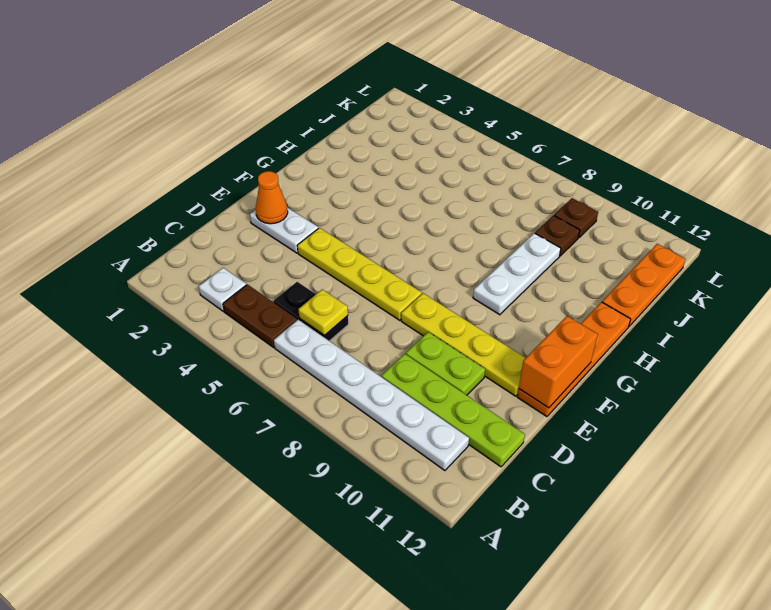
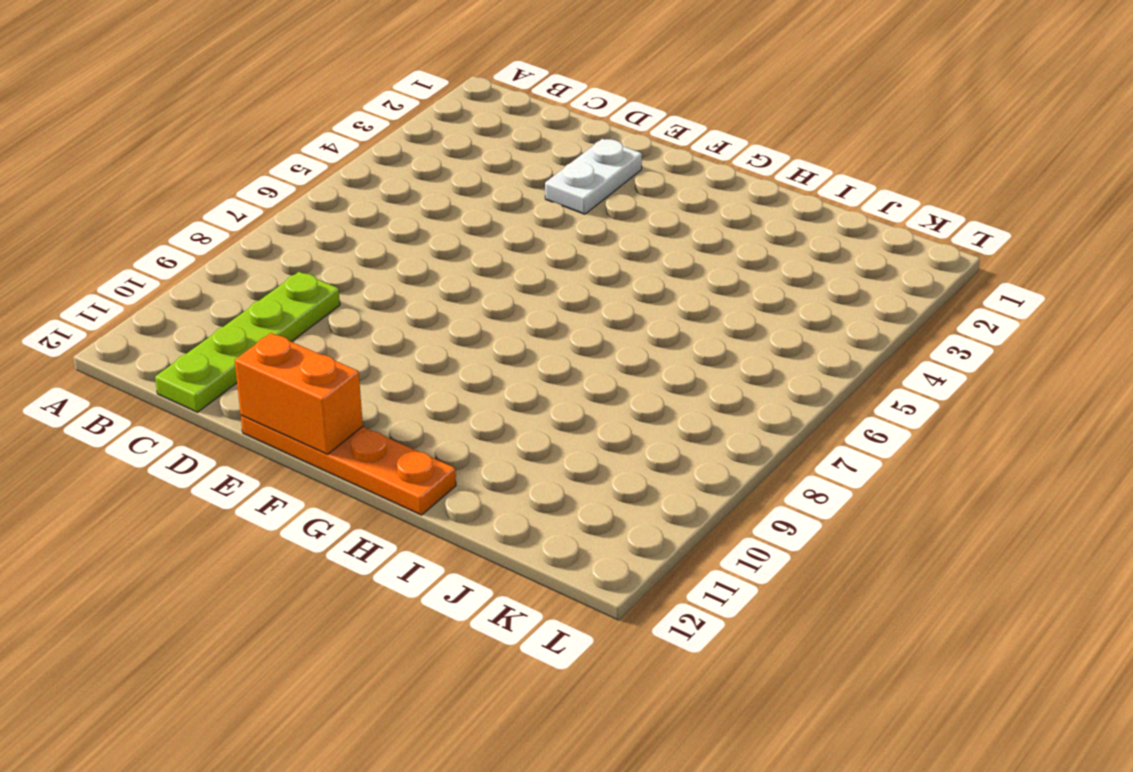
none -> white plate B3 level 1
none -> brown plate B4:B5 level 1
none -> white plate B6:B11 level 1

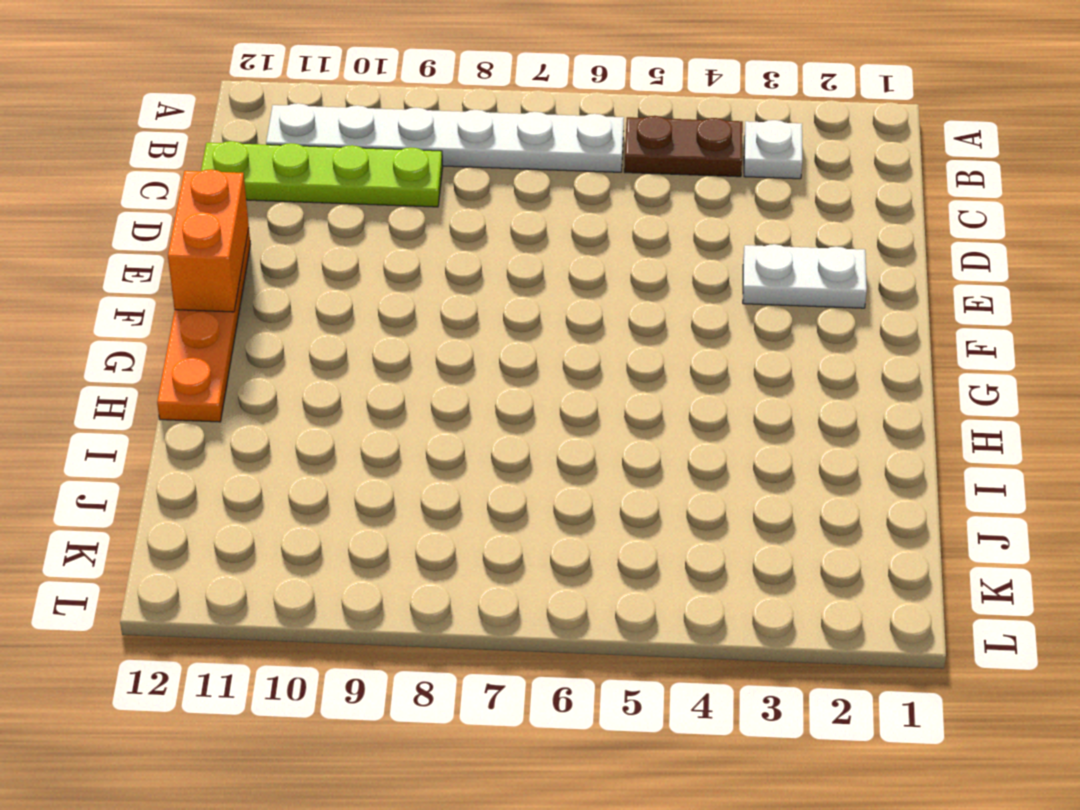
none -> black plate C5:C6 level 1
none -> lime plate D9:D10 level 1
none -> yellow plate E4:E7 level 1

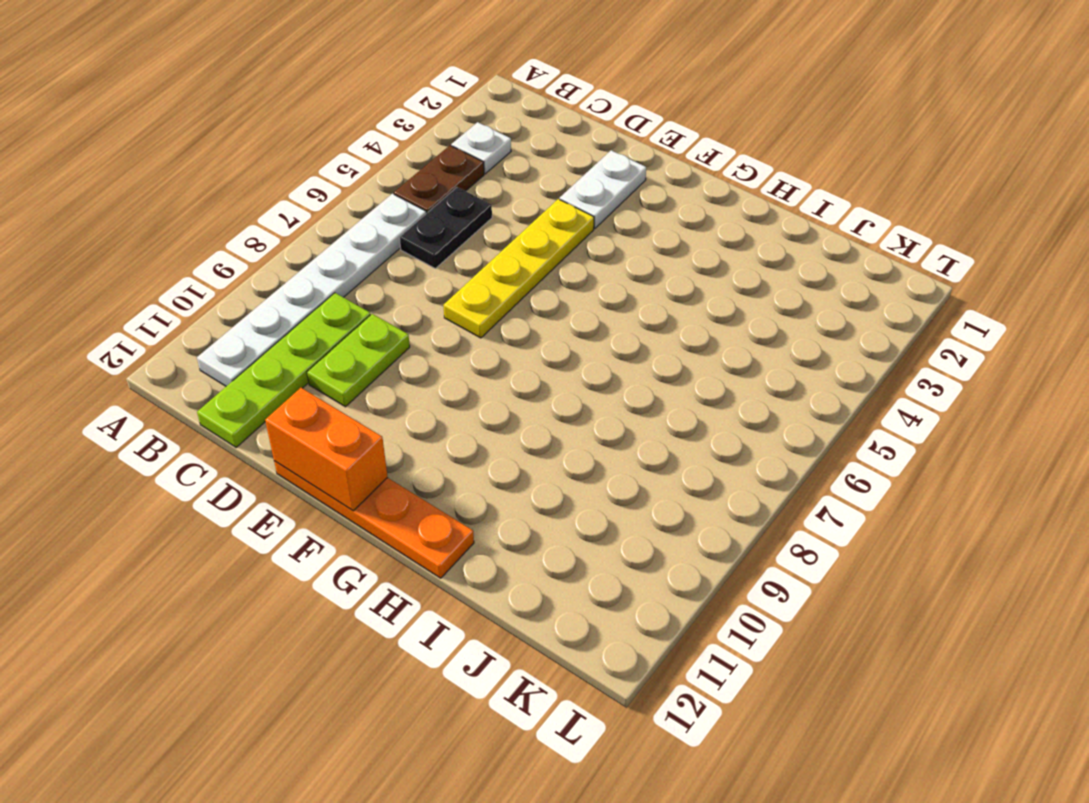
none -> yellow plate E8:E11 level 1
none -> white plate G9:I9 level 1
none -> orange plate I12:K12 level 1

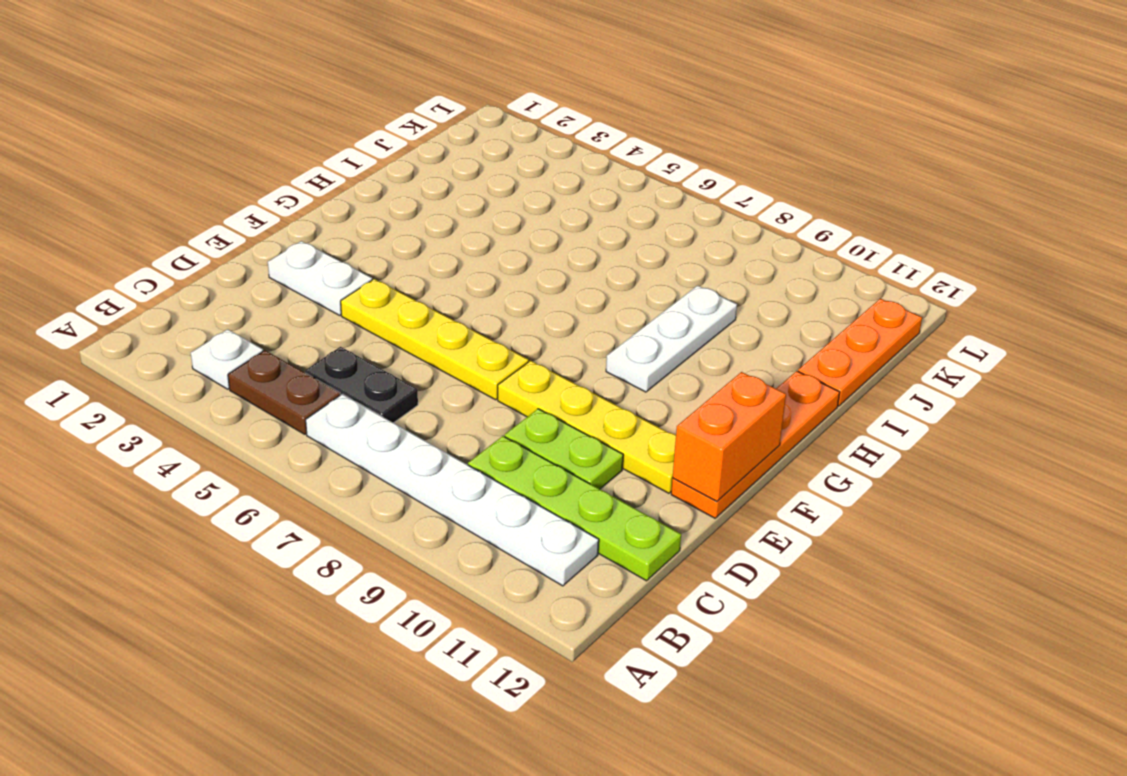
none -> brown plate J9 level 1
none -> brown plate K9 level 1
none -> yellow plate C6 level 2

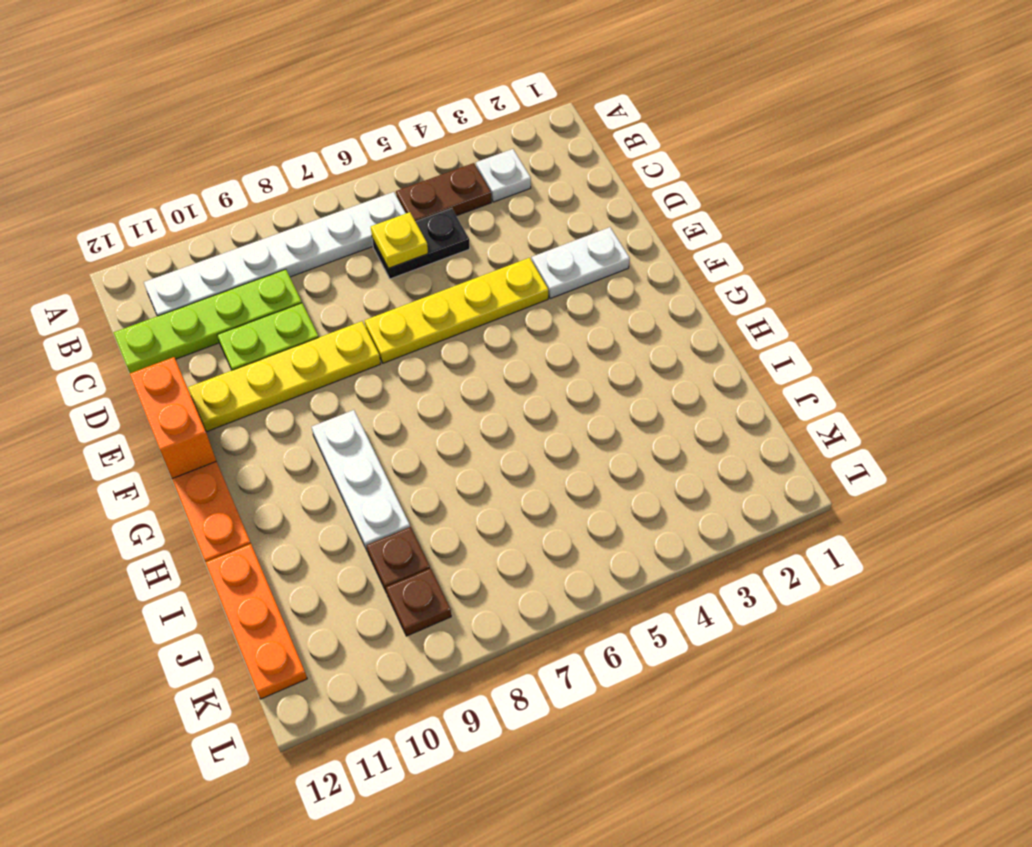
none -> orange cone E2 level 2

